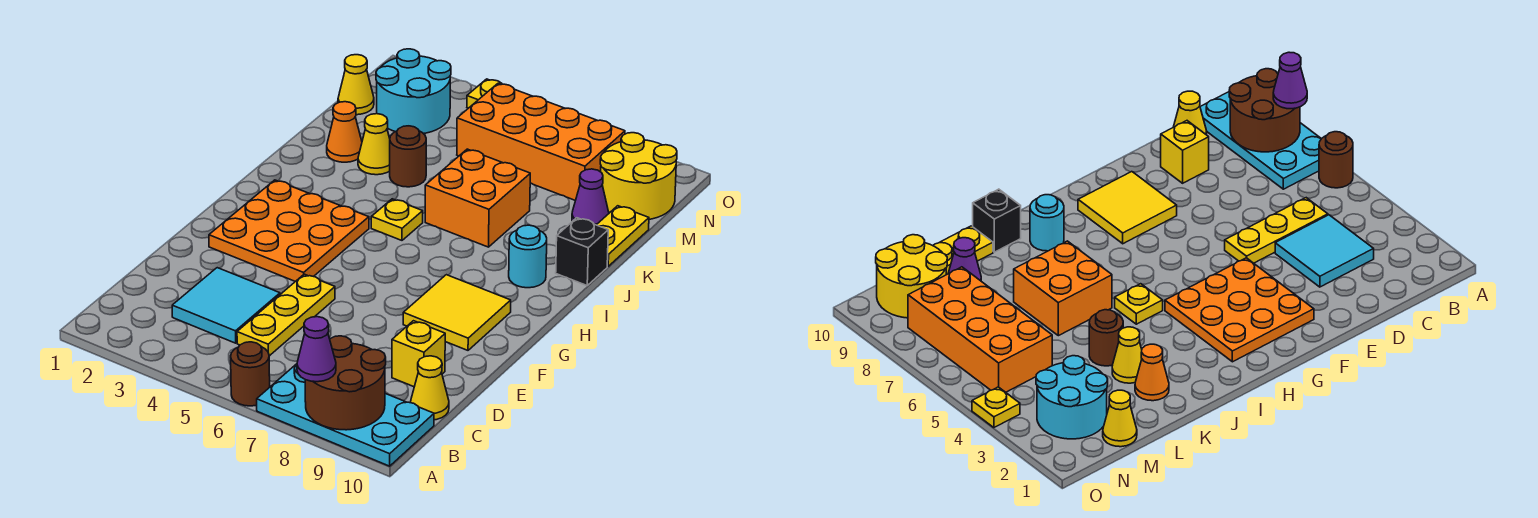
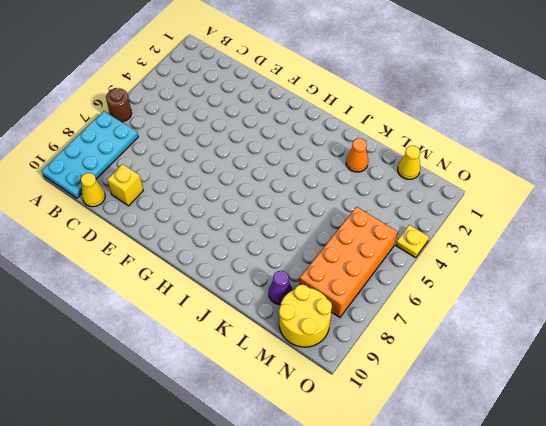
none -> cyan tile C3:D4 level 1
none -> yellow plate C5:E5 level 1
none -> orange plate F2:H4 level 1

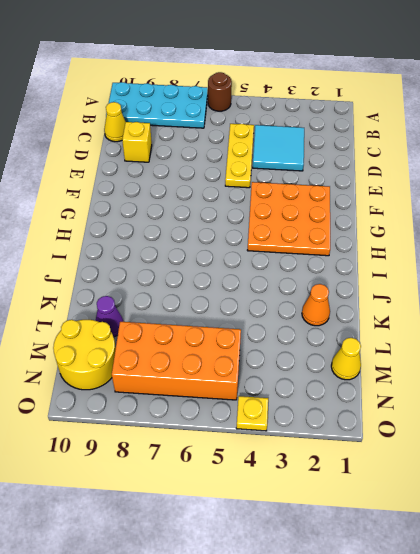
none -> yellow tile F8:G9 level 1
none -> yellow plate I5 level 1
none -> cyan round brick I9 level 1

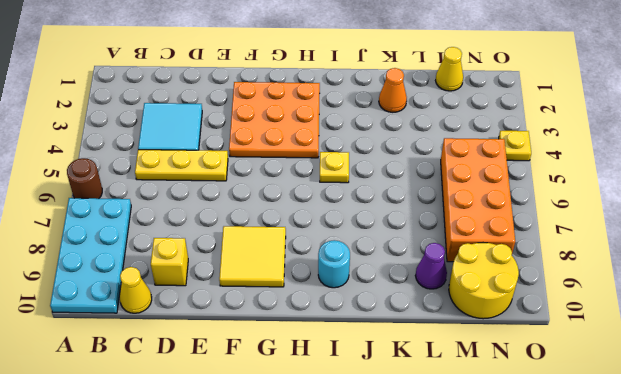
none -> orange brick J6:K7 level 1
none -> black brick J10 level 1
none -> yellow cone K3 level 1

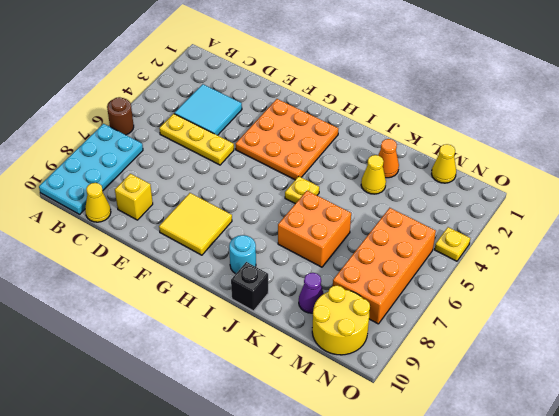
none -> brown round brick K4 level 1
none -> yellow plate K10:L10 level 1
none -> cyan round brick M2:N3 level 1

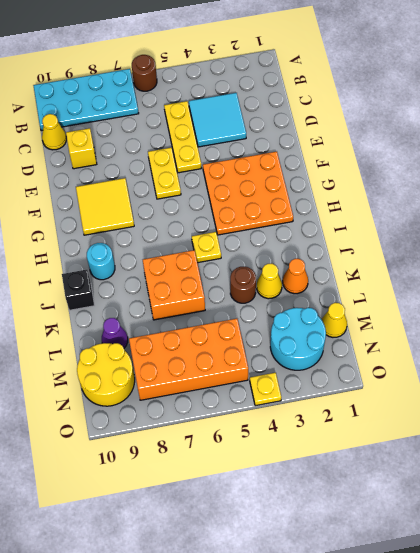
yellow plate E6:F6 level 1 -> yellow plate K10:L10 level 1
none -> brown round brick A8:B9 level 2
none -> purple cone A8 level 3

